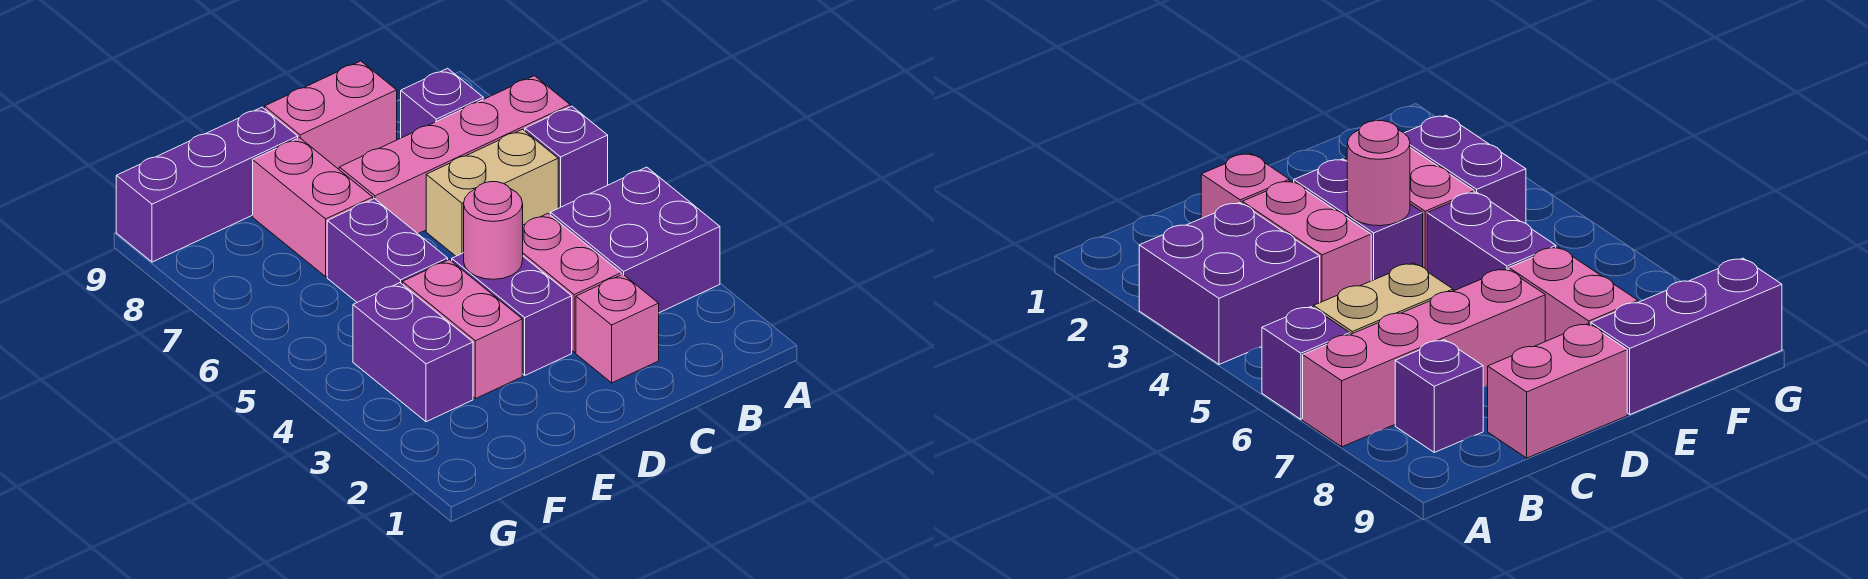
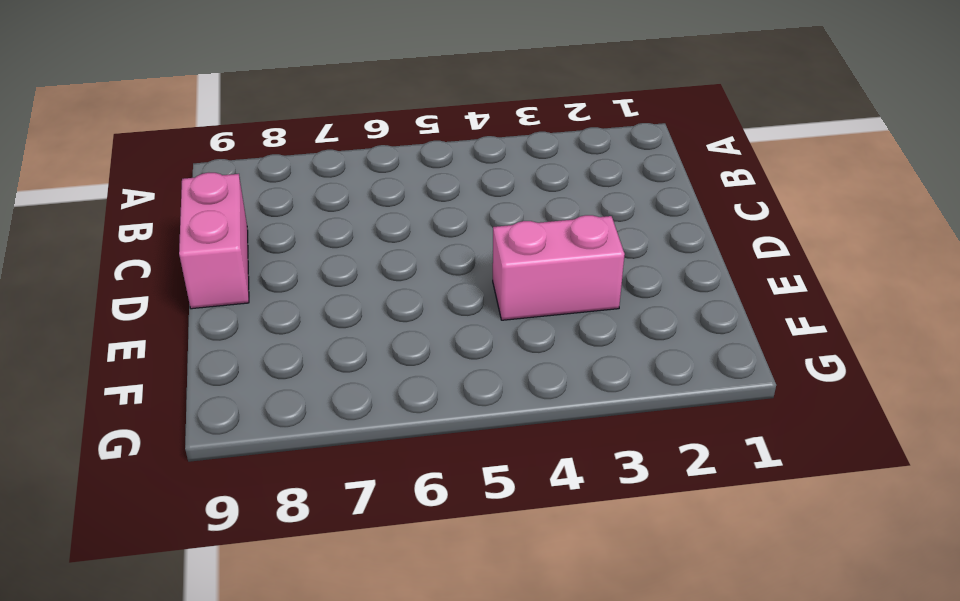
none -> purple brick A3:B4 level 1
none -> purple brick A6 level 1
none -> pink brick A7:D7 level 1

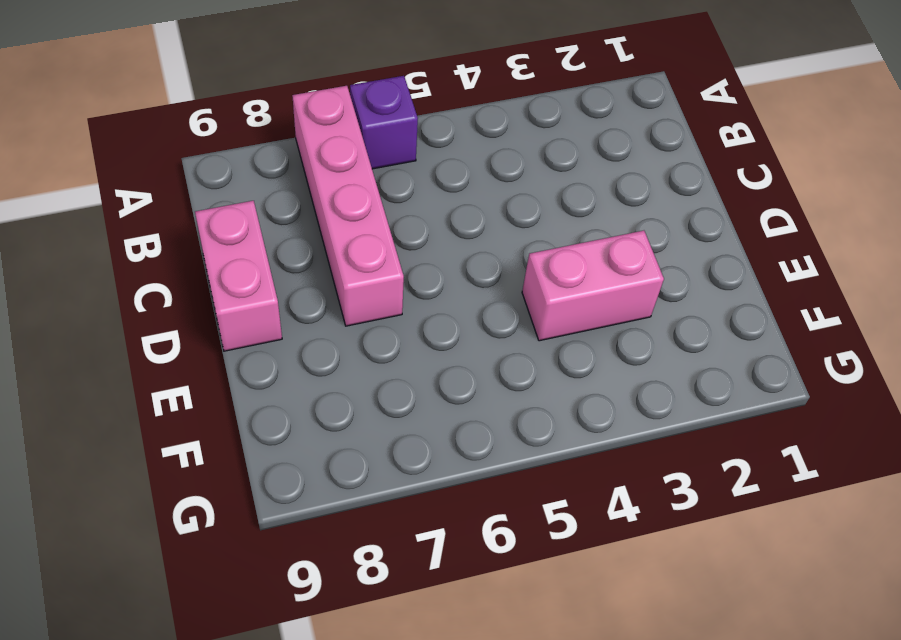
none -> purple brick A3:B4 level 1
none -> tan brick B6:C6 level 1
none -> purple brick B8 level 1

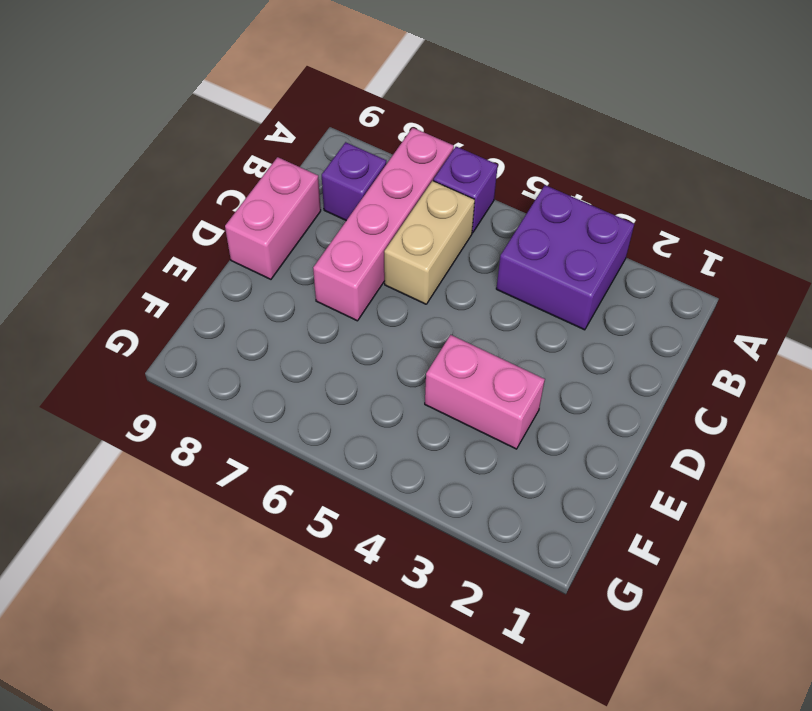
none -> pink brick C2 level 1
none -> pink brick C3:C4 level 1
none -> purple brick D3:D4 level 1

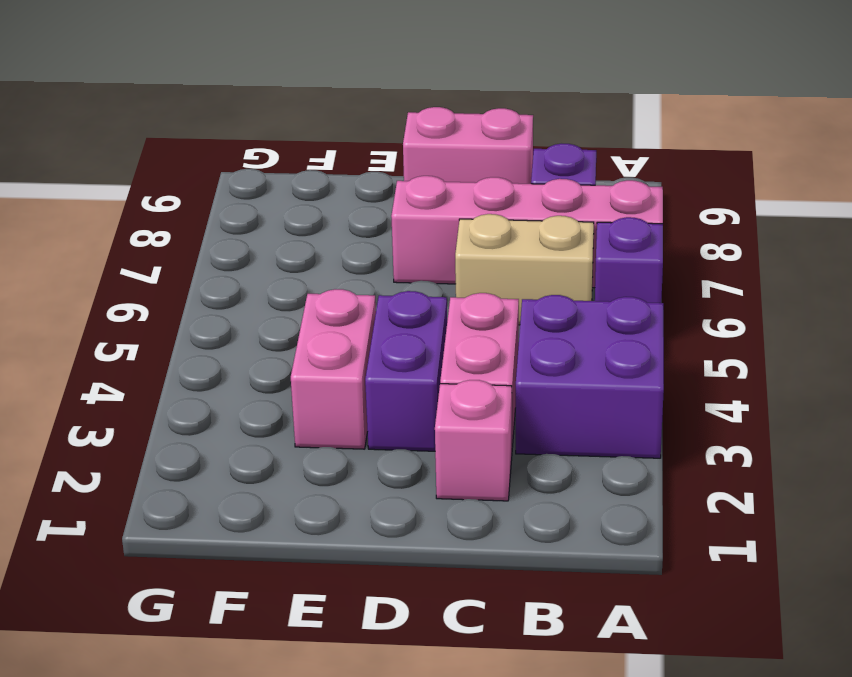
none -> purple brick E5:E6 level 1
none -> pink brick E7:E8 level 1
none -> purple brick E9:G9 level 1

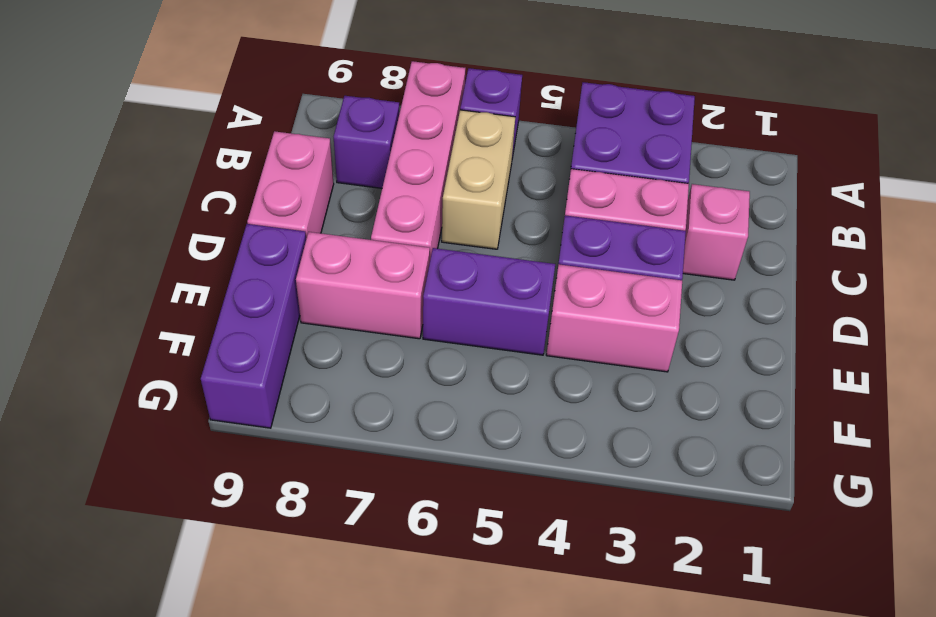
none -> purple brick F3:F4 level 1
none -> pink round brick D4 level 2

